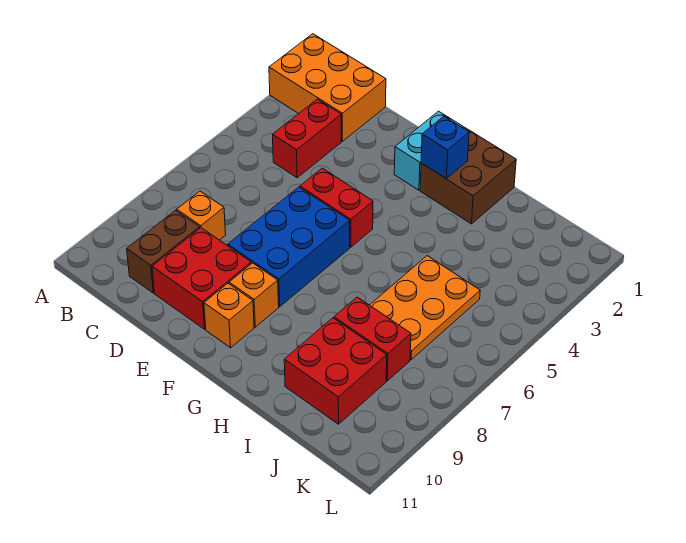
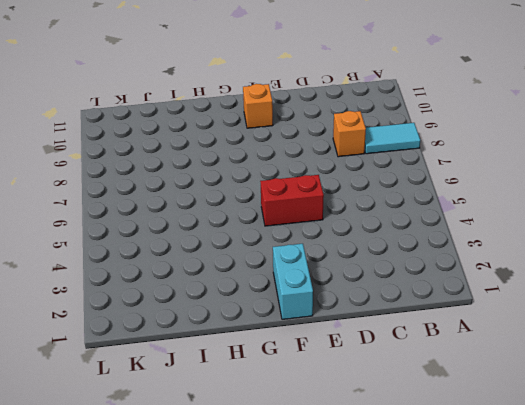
cyan tile A8:B8 level 1 -> none
none -> orange brick A1:C2 level 1
none -> red brick C3:C4 level 1
none -> brown brick C9:C10 level 1

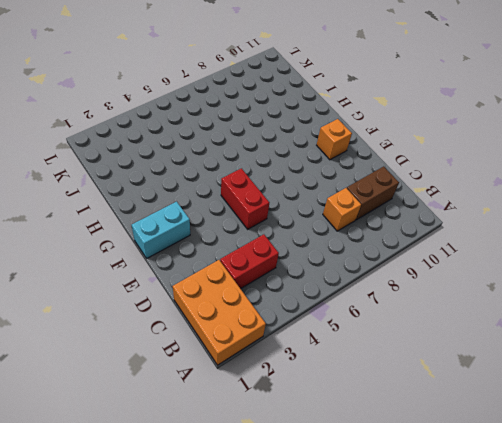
none -> red brick D9:E10 level 1
none -> blue brick E6:F8 level 1
none -> orange brick F9 level 1

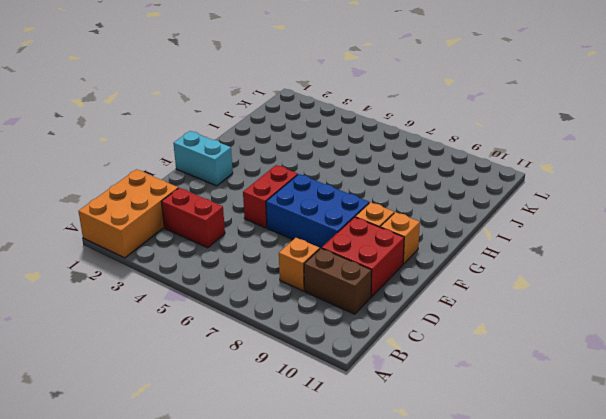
none -> brown brick G1:H2 level 1
none -> orange plate I5:J7 level 1
none -> red brick I8:J8 level 1

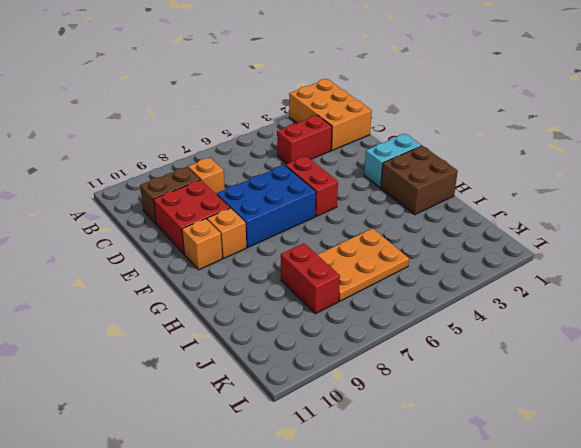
none -> red brick I9:J10 level 1
none -> blue brick G2 level 2

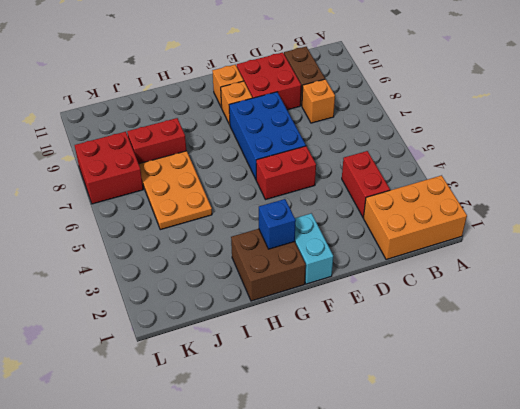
red brick K7:L8 level 1 -> red brick I9:J10 level 1

